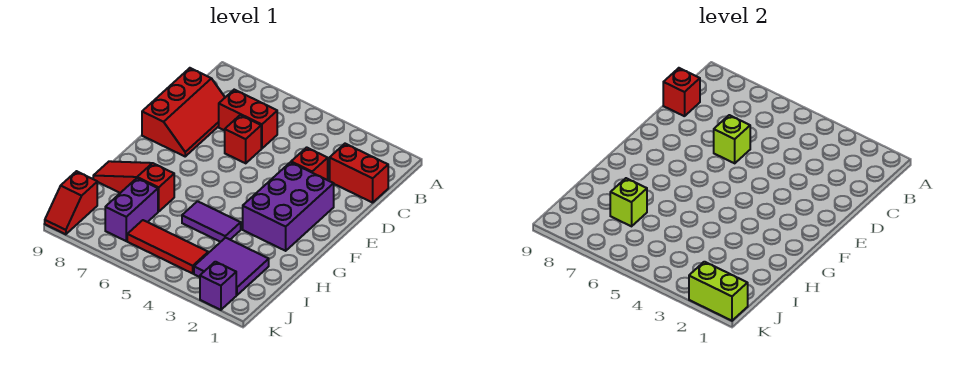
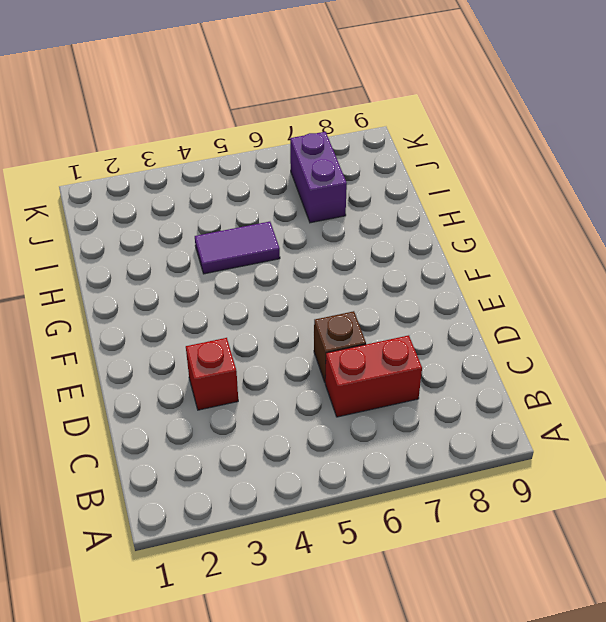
brown brick D6 level 1 -> red brick D6 level 1
none -> red brick C1:C2 level 1
none -> red slope C8:E9 level 1 top 9
none -> purple brick E2:G3 level 1

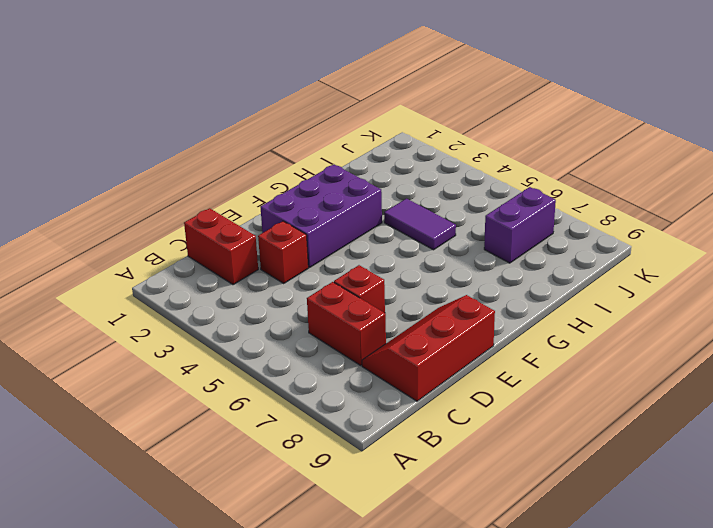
none -> red slope H7:H9 level 1 top 7
none -> purple tile I2:J3 level 1
none -> red tile J4:J6 level 1

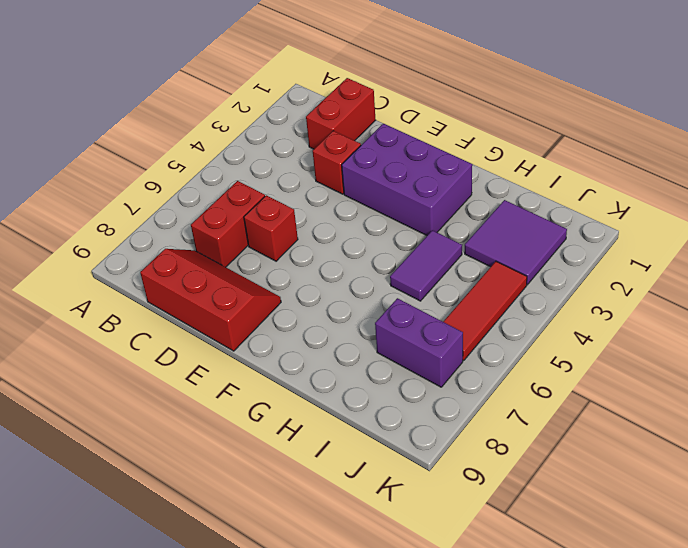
none -> red slope H7:H9 level 1 top 7
none -> red slope J9:K9 level 1 top J
none -> purple brick K2 level 1

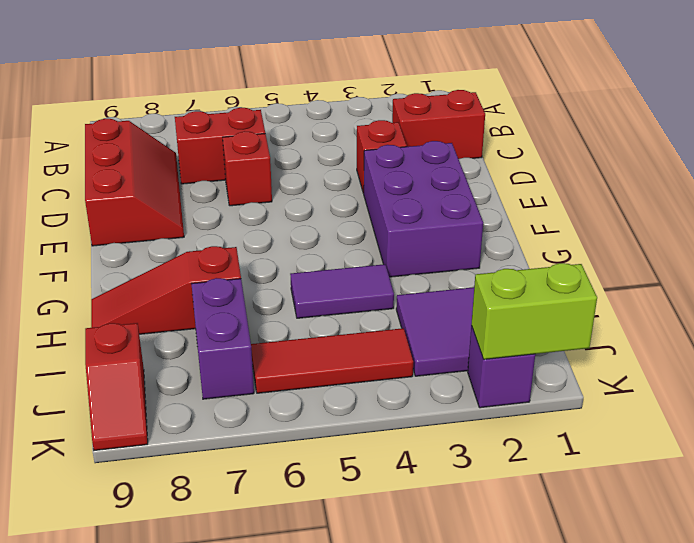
none -> red brick C9 level 2
none -> lime brick D6 level 2
none -> lime brick I7 level 2

